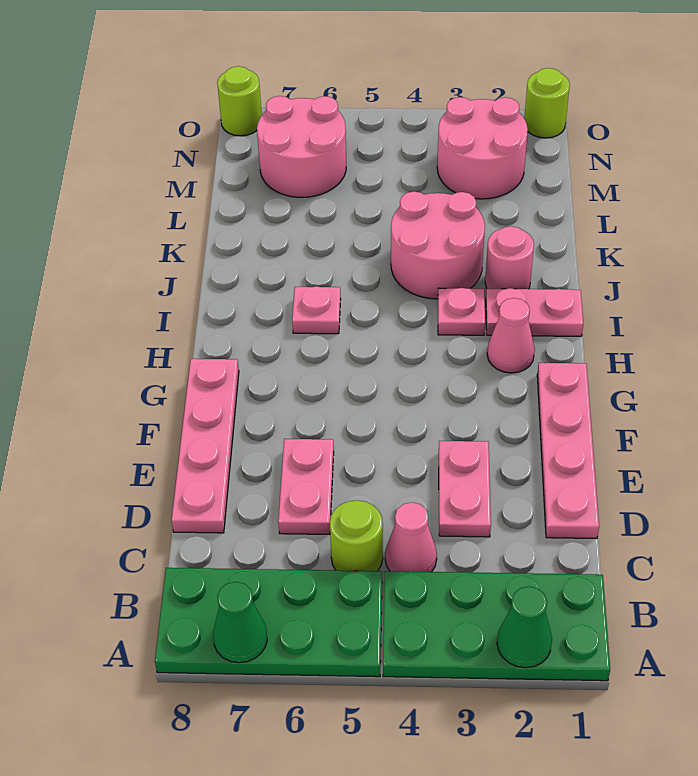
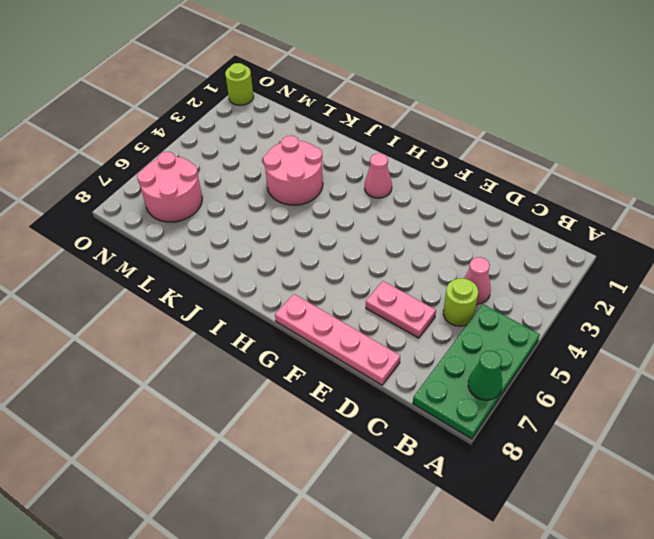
none -> green plate A1:B4 level 1
none -> pink plate D1:G1 level 1
none -> pink plate D3:E3 level 1

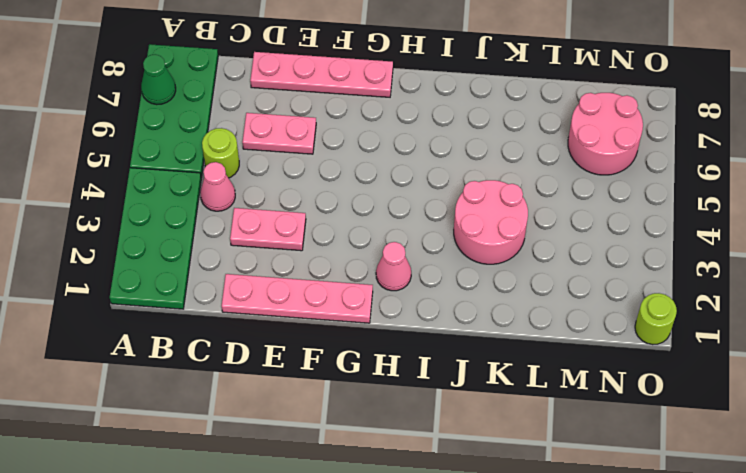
none -> pink plate I1:I2 level 1
none -> pink plate I3 level 1
none -> pink plate I6 level 1

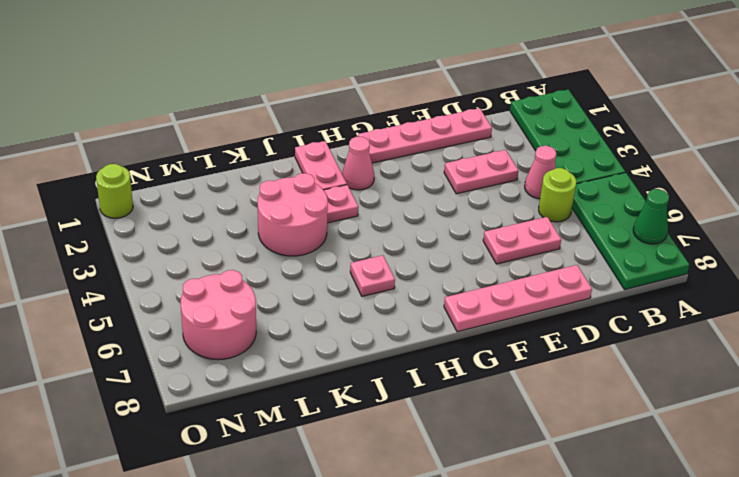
none -> pink round brick J2 level 1
none -> pink round brick M2:N3 level 1
none -> lime round brick O8 level 1

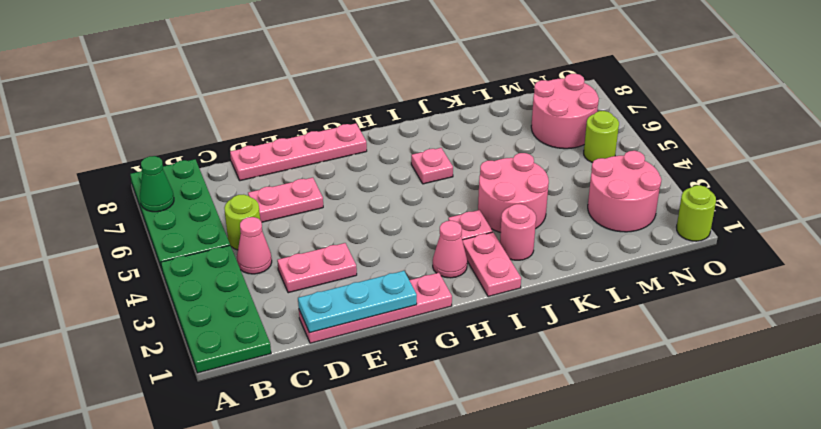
cyan plate D1:F1 level 2 -> none
lime round brick N5 level 1 -> lime round brick O8 level 1
none -> green cone A2 level 2

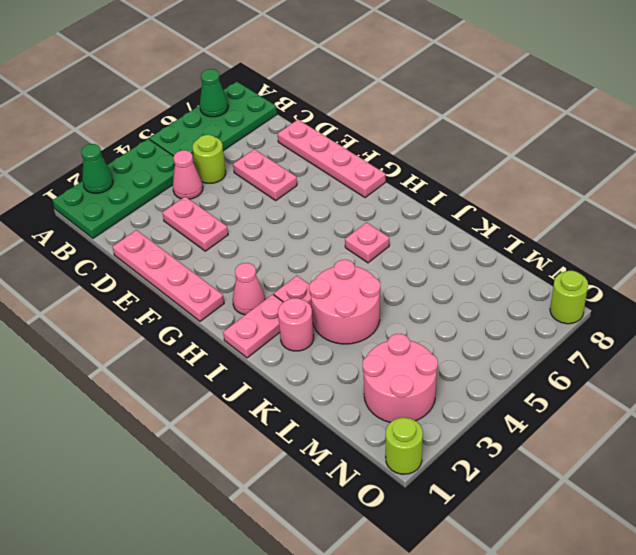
none -> pink round brick M6:N7 level 1

